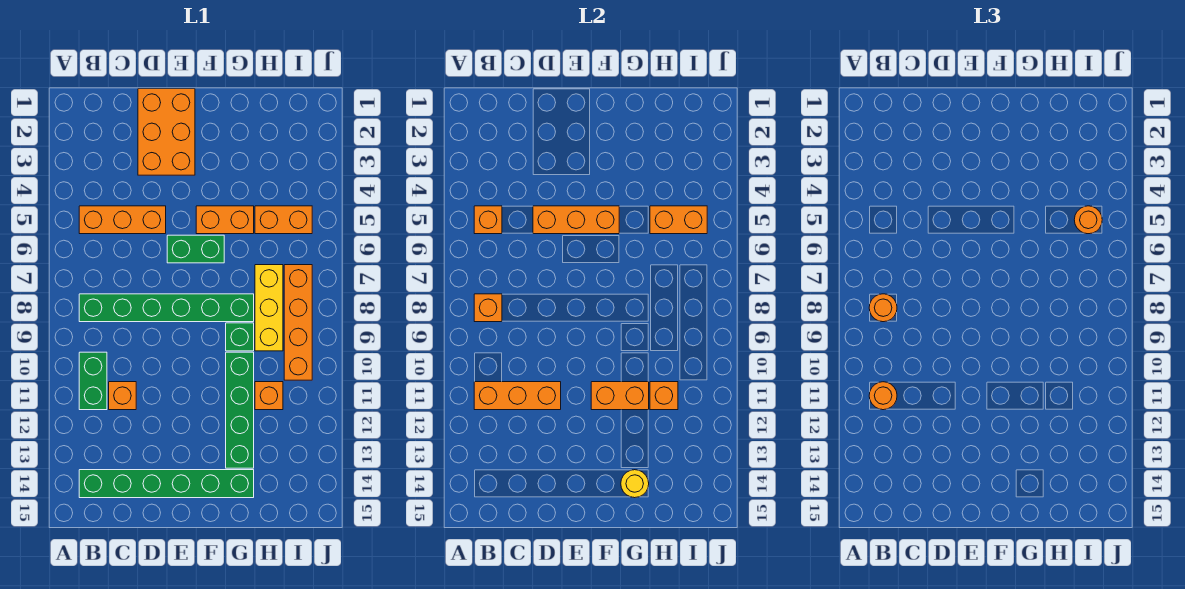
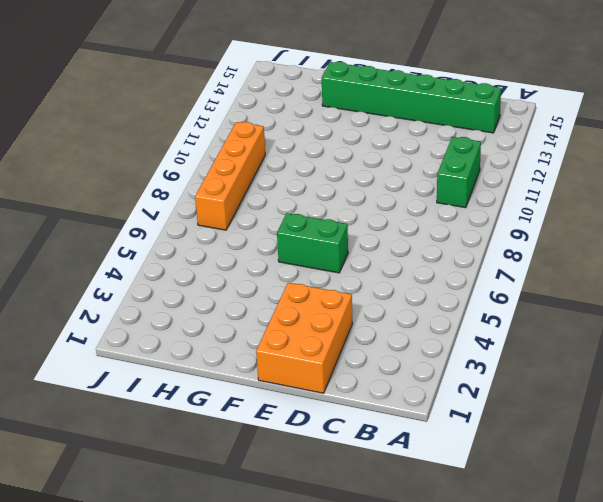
none -> orange brick B5:D5 level 1
none -> green brick B8:G8 level 1
none -> orange brick C11 level 1

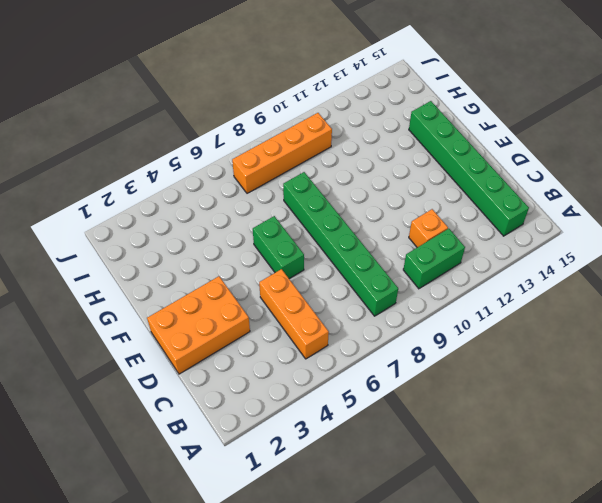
none -> orange brick F5:G5 level 1
none -> green brick G9 level 1
none -> green brick G10:G13 level 1

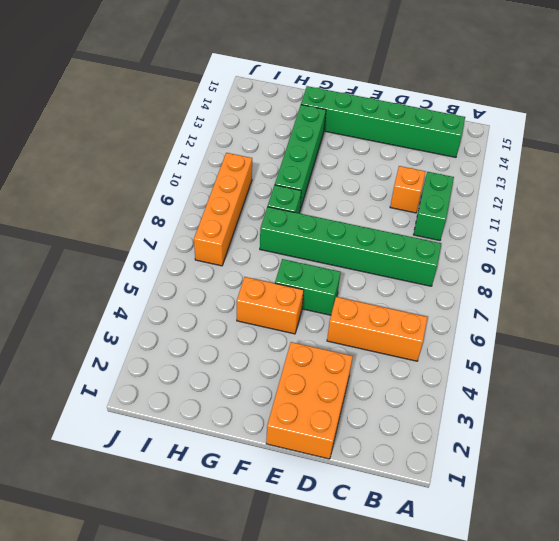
none -> orange brick H5:I5 level 1
none -> yellow brick H7:H9 level 1
none -> orange brick H11 level 1

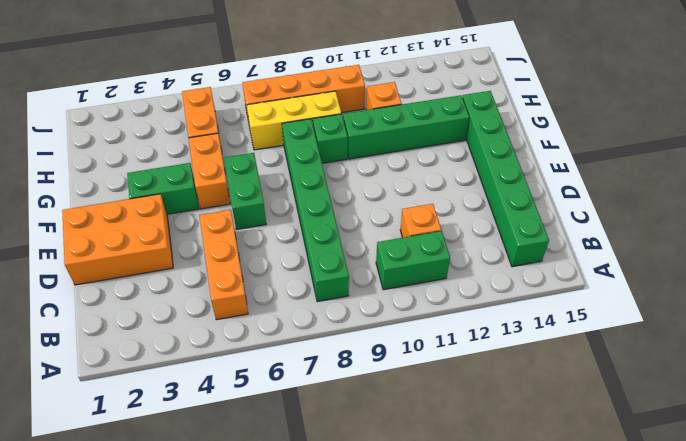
green brick F3:F4 level 1 -> none
none -> orange brick B5 level 2
none -> orange brick B8 level 2
none -> orange brick B11:D11 level 2

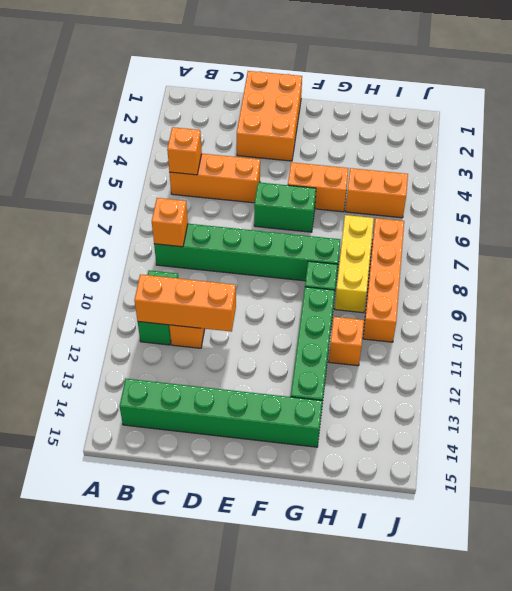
none -> orange brick D5:F5 level 2
none -> orange brick F11:G11 level 2
none -> yellow round brick G14 level 2

